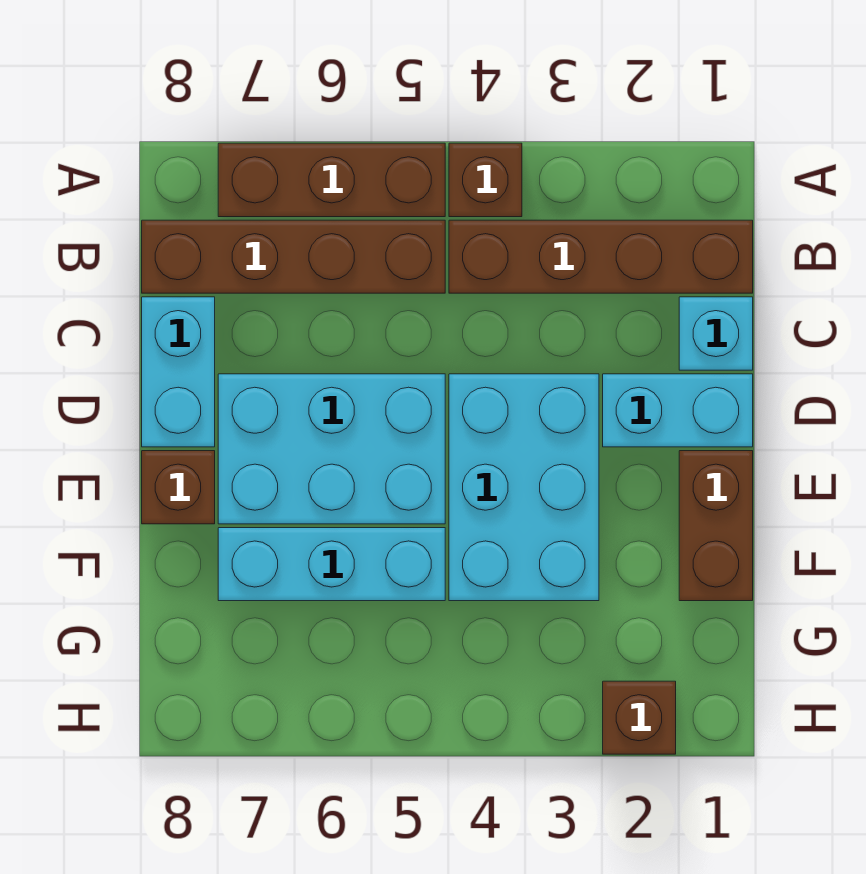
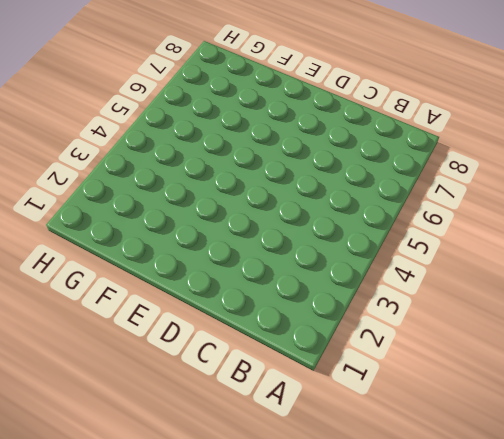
none -> brown brick A4 level 1
none -> brown brick A5:A7 level 1
none -> brown brick B1:B4 level 1

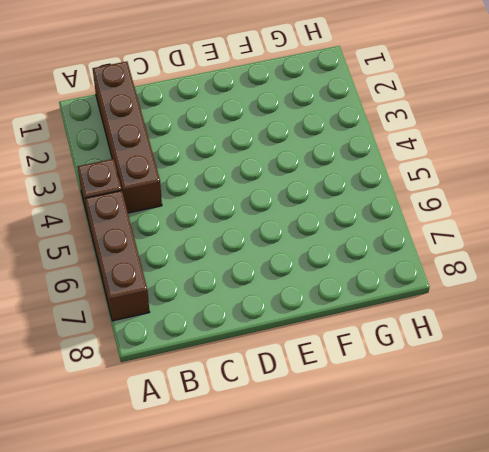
none -> brown brick B5:B8 level 1
none -> cyan brick C1 level 1
none -> cyan brick C8:D8 level 1

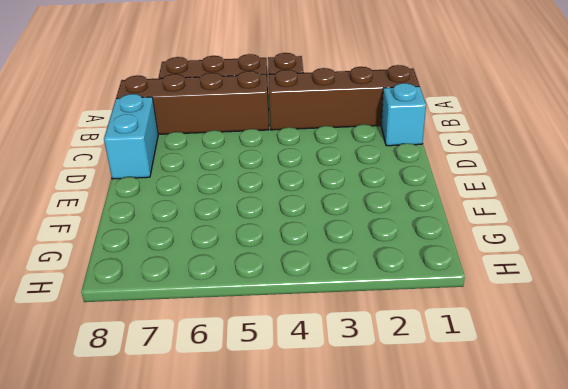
none -> cyan brick D1:D2 level 1
none -> cyan brick D3:F4 level 1
none -> cyan brick D5:E7 level 1

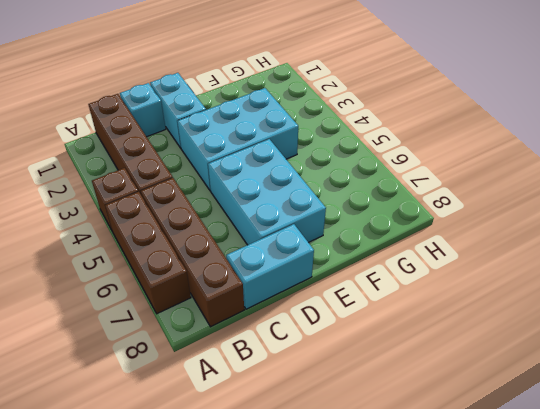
none -> brown brick E1:F1 level 1
none -> brown brick E8 level 1
none -> cyan brick F5:F7 level 1

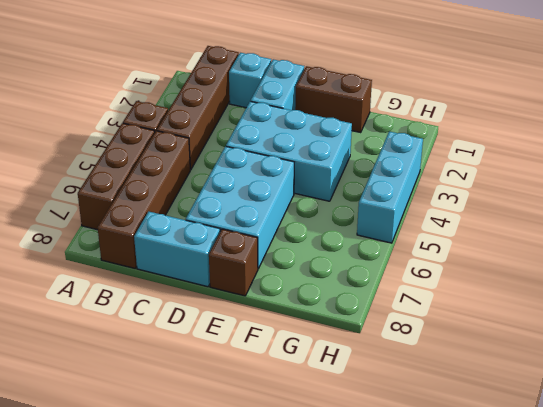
cyan brick H3:H5 level 1 -> cyan brick F5:F7 level 1
none -> brown brick H2 level 1

